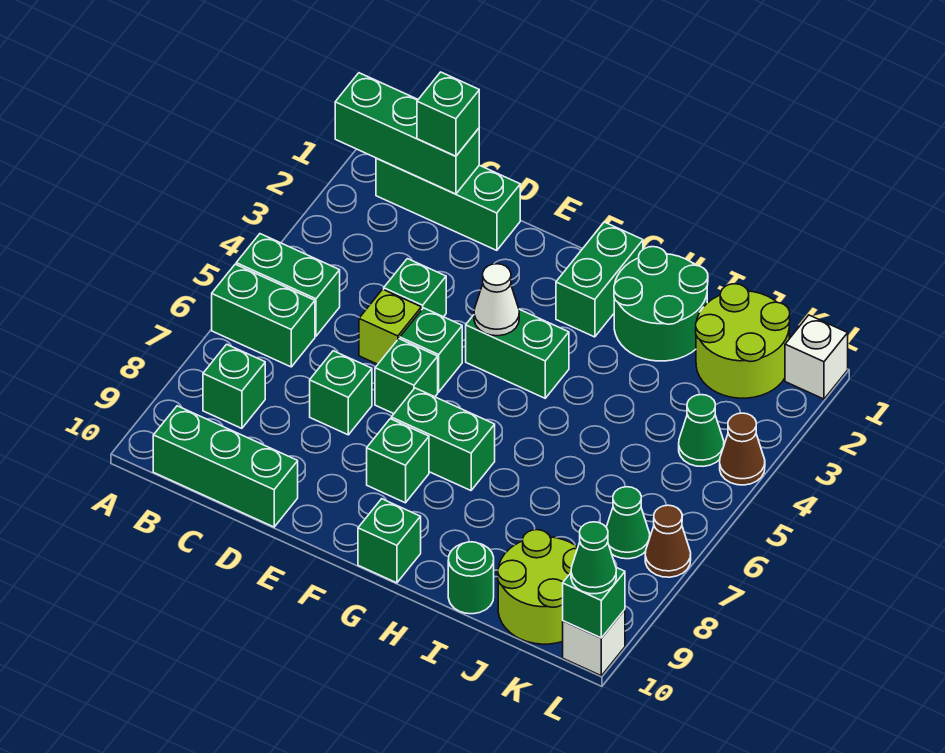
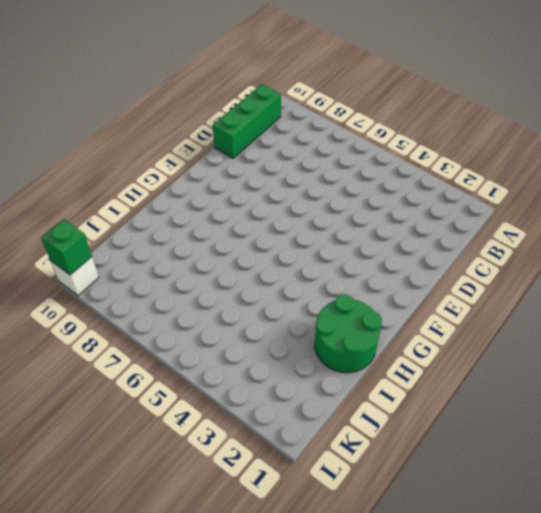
none -> green brick A5:B5 level 1
none -> green brick A6:B6 level 1
none -> green brick B1:D1 level 1
none -> green brick B8 level 1

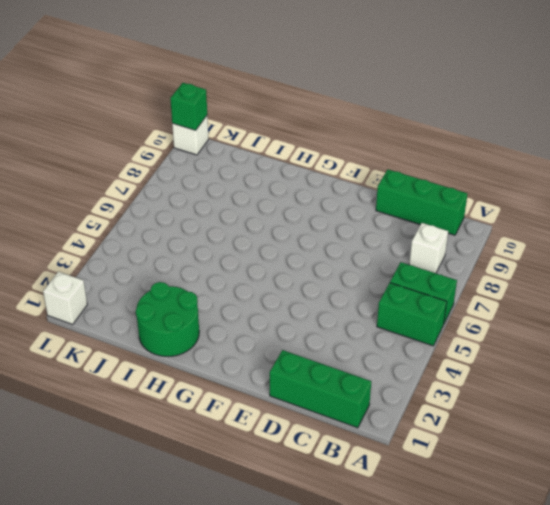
white brick B8 level 1 -> green brick B8 level 1
none -> green brick D4 level 1
none -> lime brick D5 level 1
none -> green brick D7 level 1
none -> green brick E5 level 1

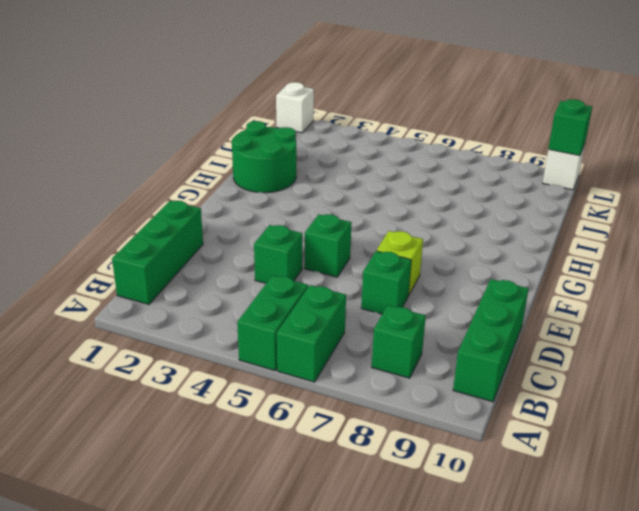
lime brick E7 level 1 -> lime brick D5 level 1
none -> green brick E6 level 1
none -> green brick F4:G4 level 1
none -> green brick F7:G7 level 1
none -> green brick F8 level 1

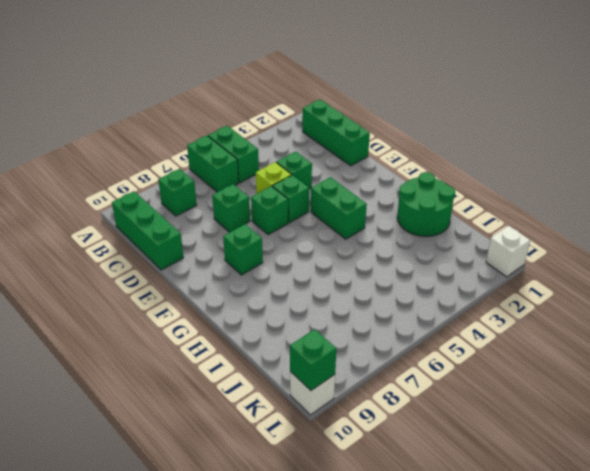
none -> green brick F7:G7 level 1
none -> green brick G1:G2 level 1
none -> green brick G10 level 1
none -> green round brick I10 level 1

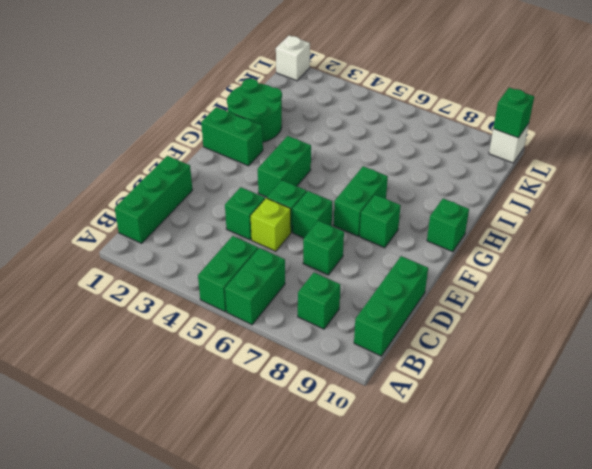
none -> green round brick I10 level 1
none -> lime round brick J1:K2 level 1
none -> lime round brick J9:K10 level 1
none -> green cone K4 level 1

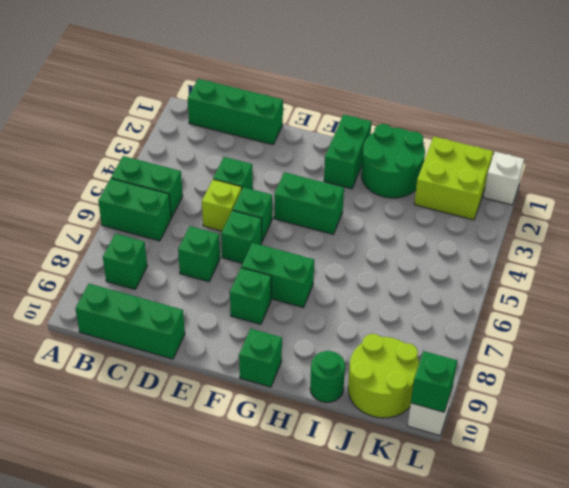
lime brick J1:K2 level 1 -> lime round brick J1:K2 level 1
none -> green cone K4 level 1
none -> green cone K7 level 1
none -> brown cone L4 level 1
none -> brown cone L7 level 1

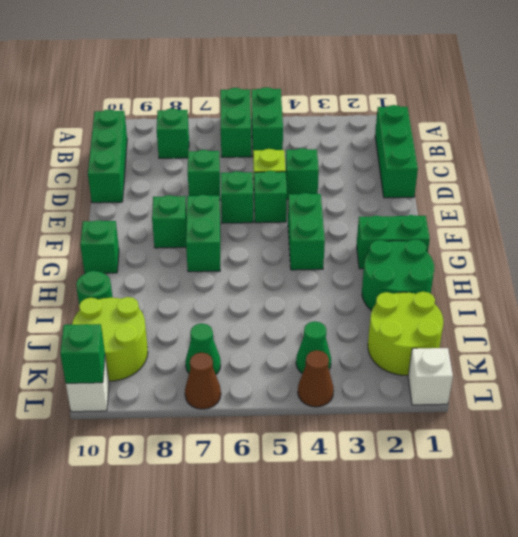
none -> green brick A1:C1 level 2
none -> white cone F4 level 2
none -> green brick C1 level 3
none -> green cone L10 level 3

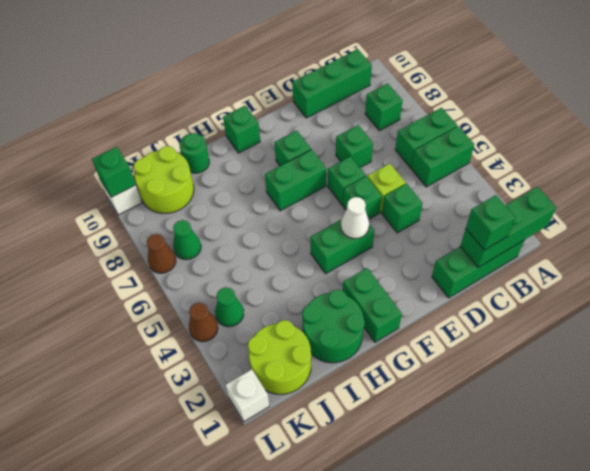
none -> green cone L10 level 3

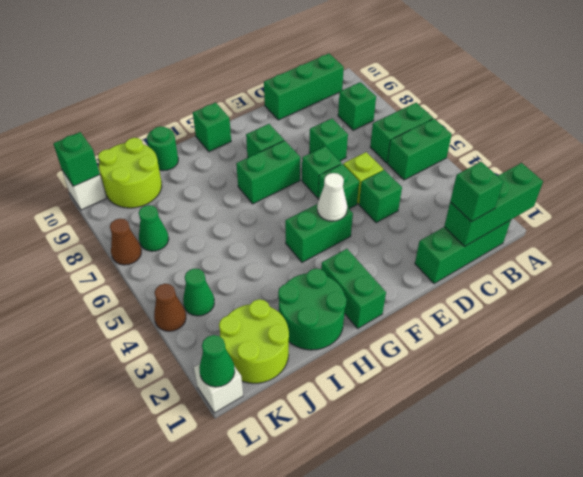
green cone L1 level 2 -> green cone L10 level 3

